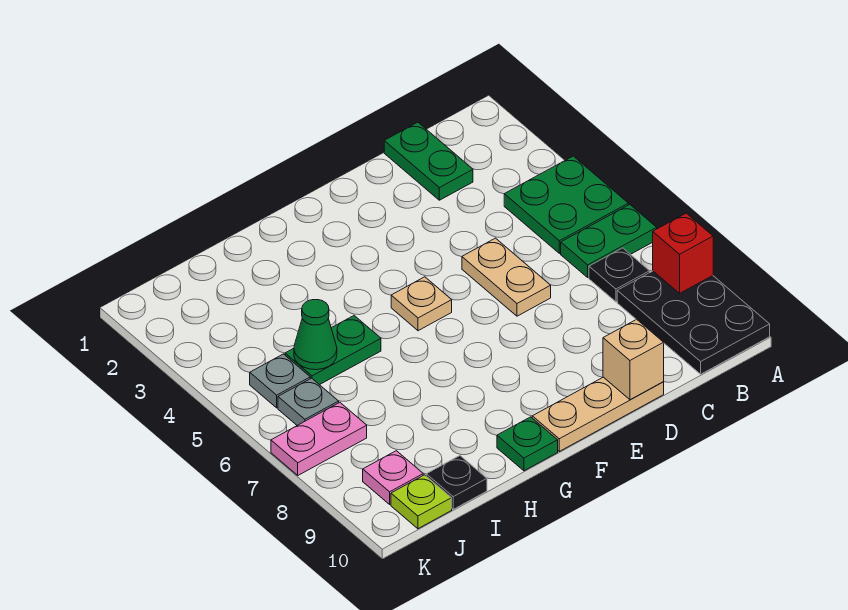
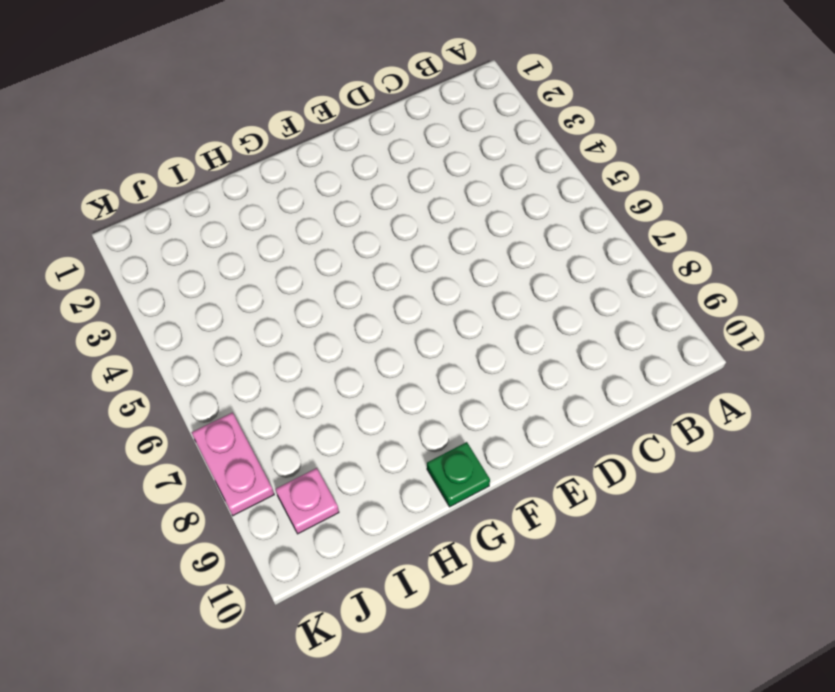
pink plate K7:K8 level 1 -> pink plate J7:K7 level 1
none -> green plate A4:B5 level 1
none -> green plate A6:B6 level 1
none -> black plate A8:B10 level 1

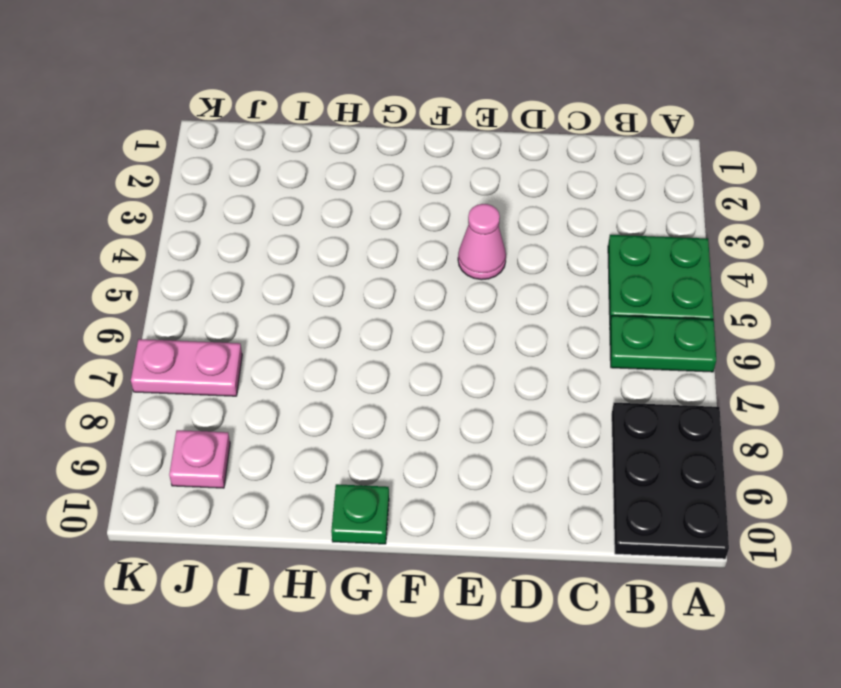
pink cone E4 level 1 -> none
none -> black plate B7 level 1
none -> green plate C1:C2 level 1
none -> tan plate D5:D6 level 1

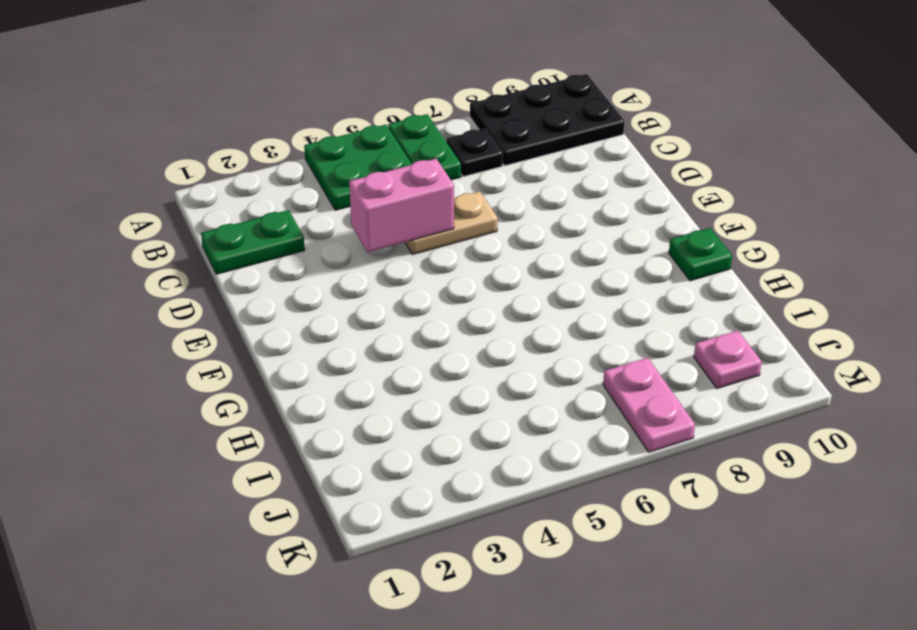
pink brick D4:D5 level 2 -> none
none -> tan plate D10:F10 level 1
none -> tan plate F5 level 1
none -> green plate H5:I5 level 1

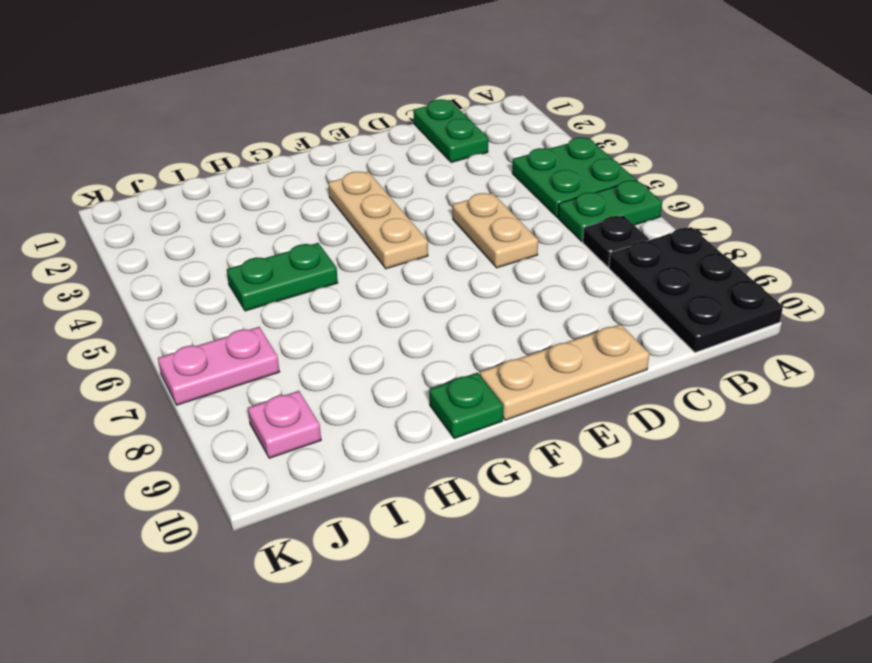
tan plate F3:F5 level 1 -> tan plate F5 level 1
none -> black plate I10 level 1
none -> grey plate J5 level 1
none -> grey plate J6 level 1

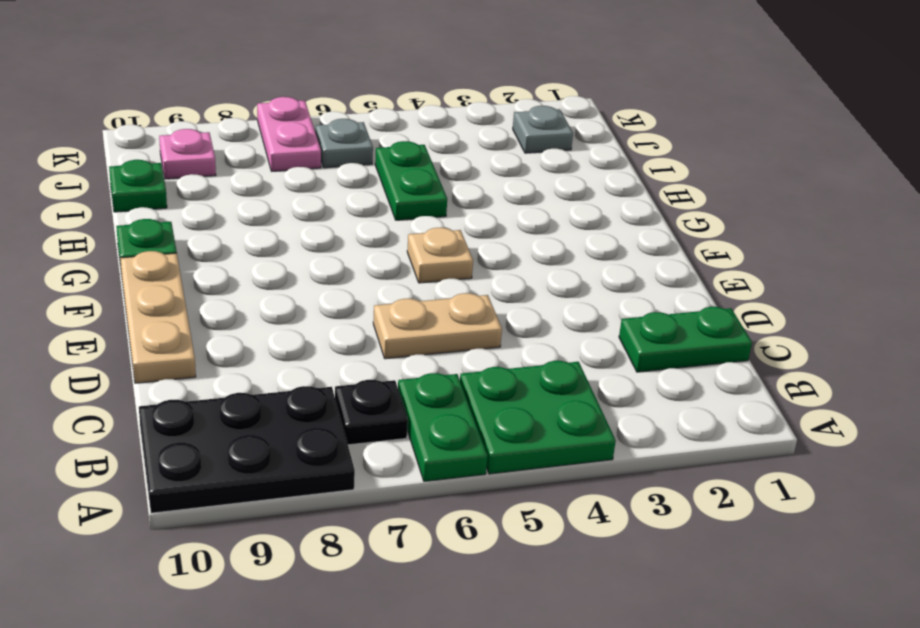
green plate I10 level 1 -> black plate I10 level 1
grey plate J2 level 1 -> grey plate J5 level 1
none -> lime plate J10 level 1
none -> red brick A8 level 2
none -> tan brick D10 level 2

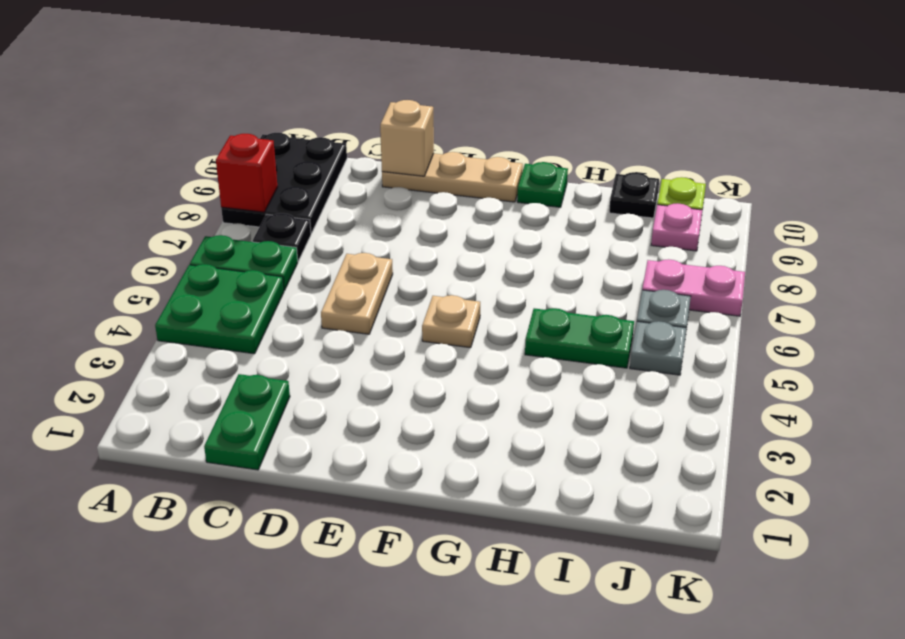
none -> green cone I5 level 2

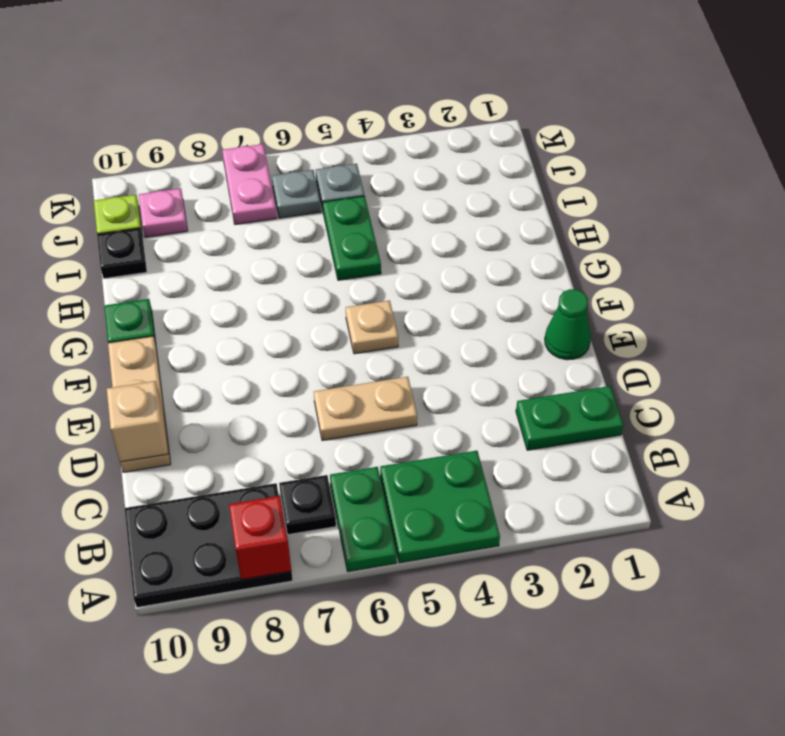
green cone E1 level 1 -> green cone I5 level 2

